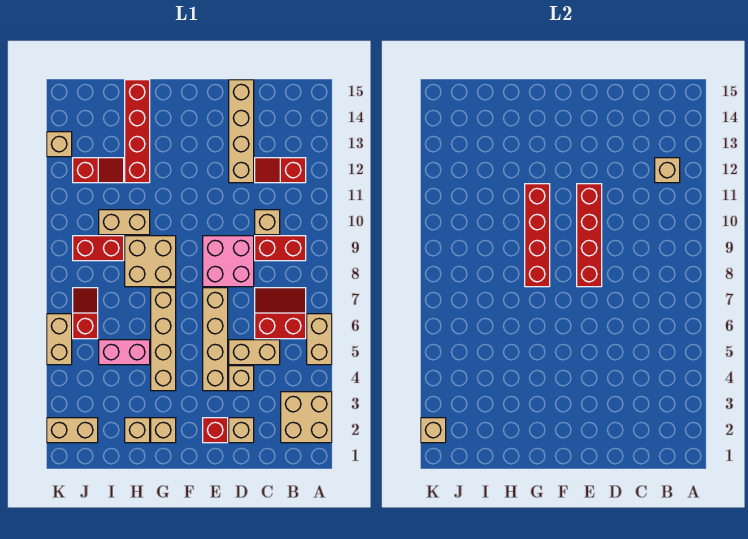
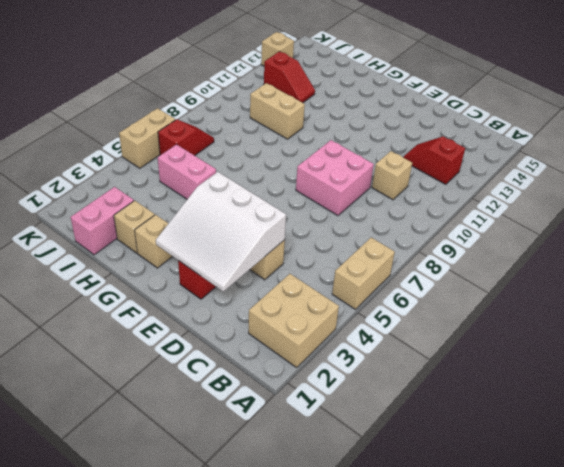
white slope D2:F4 level 2 top 4 -> none
pink brick I1:I2 level 1 -> none
none -> red slope B6:C7 level 1 top 6
none -> red brick B9:C9 level 1
none -> tan brick C5:D5 level 1
none -> tan brick D2 level 1

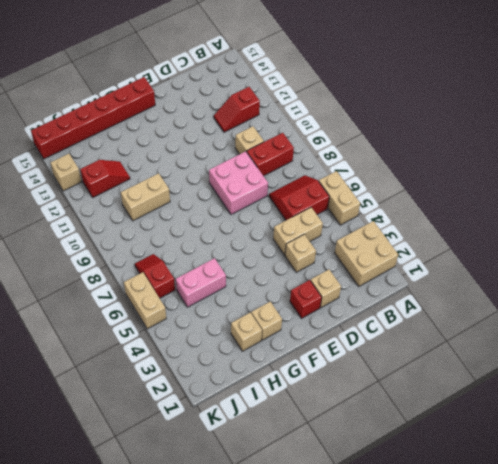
red brick F15:K15 level 1 -> red brick H12:H15 level 1
none -> tan brick D12:D15 level 1
none -> tan brick E4:E7 level 1
none -> tan brick G4:G7 level 1
none -> tan brick G8:H9 level 1

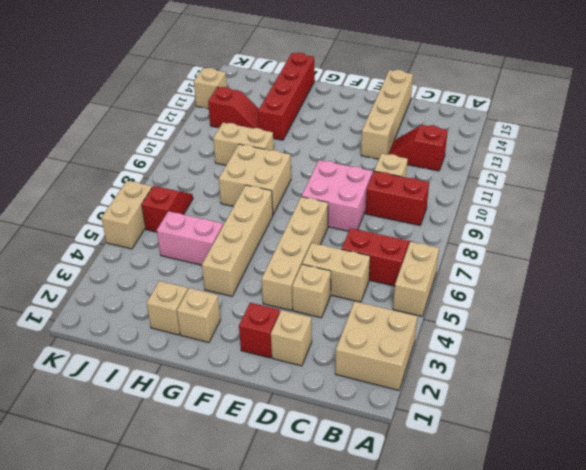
none -> red brick I9:J9 level 1
none -> tan brick J2:K2 level 1
none -> tan brick B12 level 2
none -> red brick E8:E11 level 2

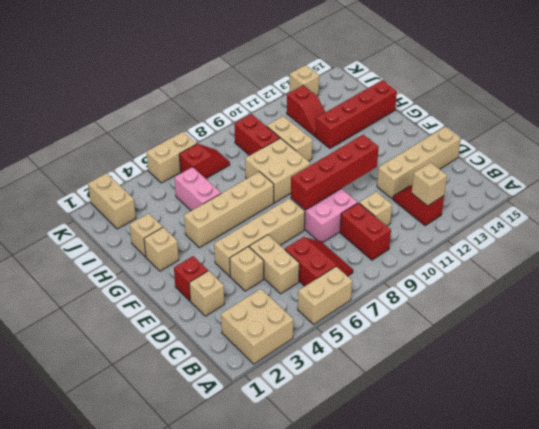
none -> red brick G8:G11 level 2
none -> tan brick K2 level 2

